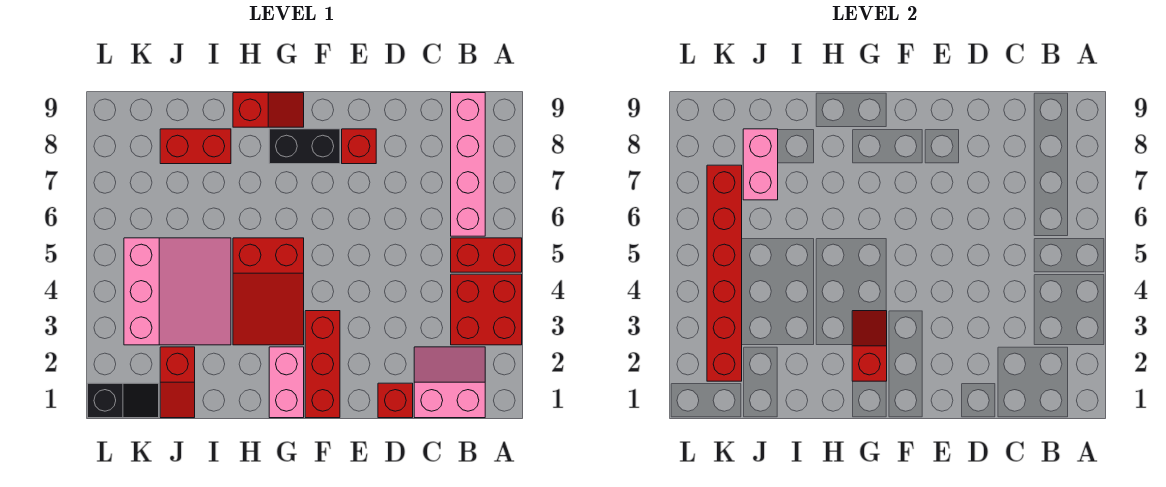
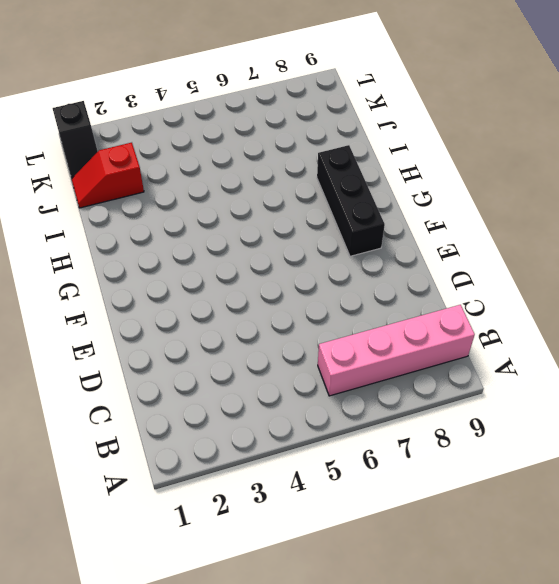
black brick F8:H8 level 1 -> black brick F8:G8 level 1
none -> red brick A3:B4 level 1
none -> red brick A5:B5 level 1
none -> pink slope B1:C2 level 1 top 1

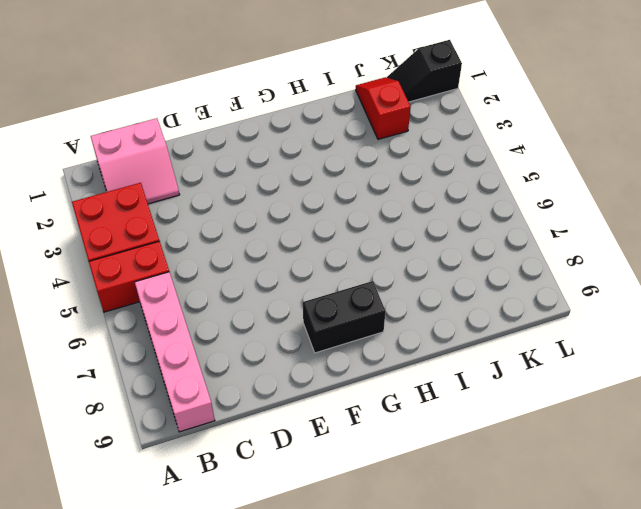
none -> red brick D1 level 1
none -> red brick E8 level 1
none -> red brick F1:F3 level 1

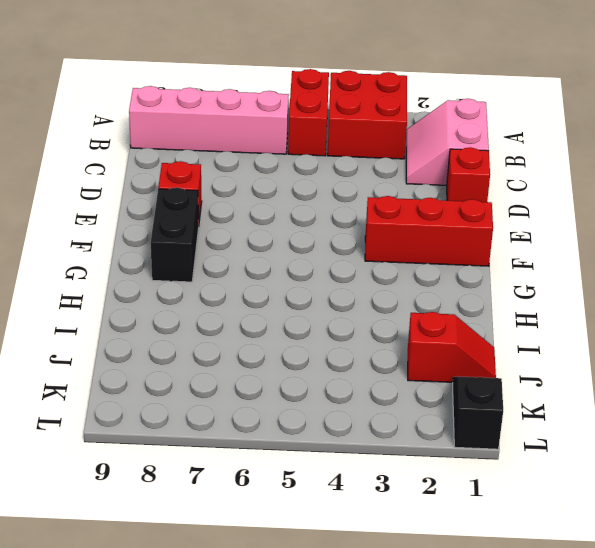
none -> pink brick G1:G2 level 1
none -> red slope G3:H5 level 1 top 5
none -> red slope G9:H9 level 1 top H

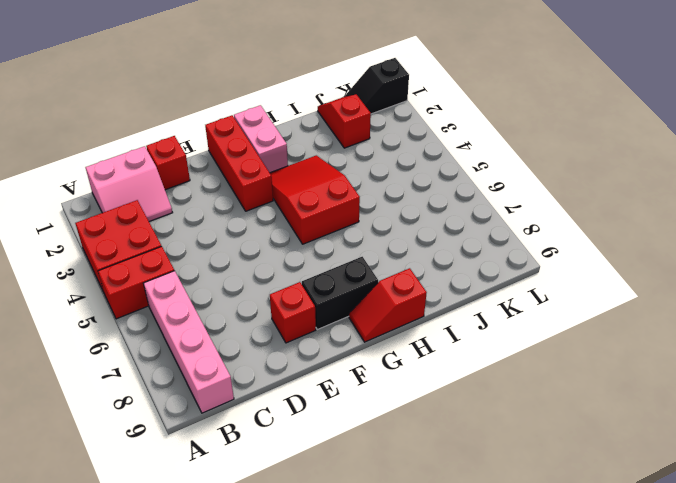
none -> pink slope I3:K5 level 1 top K
none -> red brick I8:J8 level 1
none -> red slope G2:G3 level 2 top 2

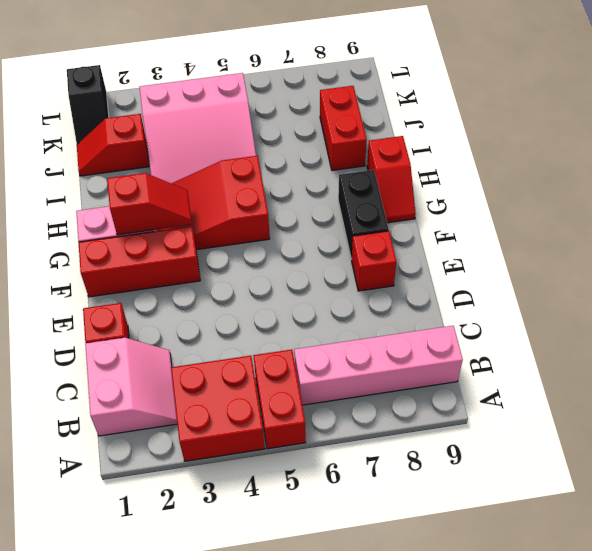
none -> pink brick J7:J8 level 2
none -> red brick K2:K7 level 2

